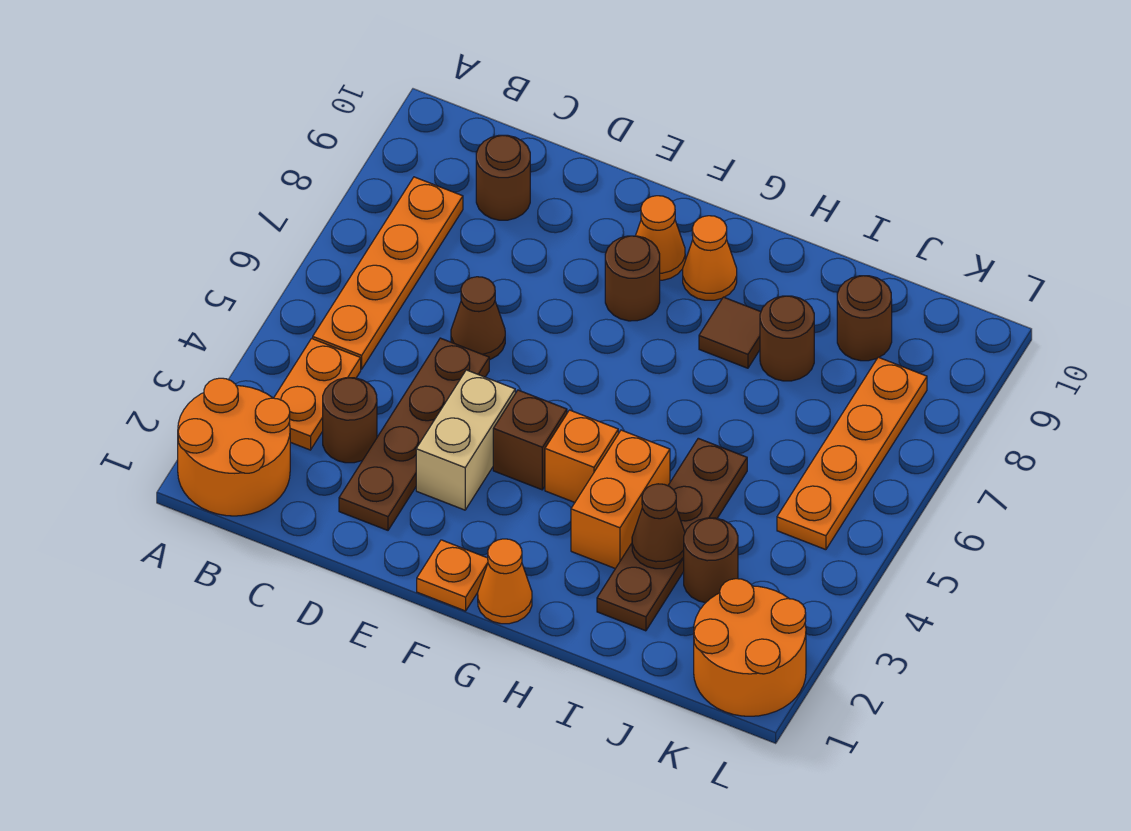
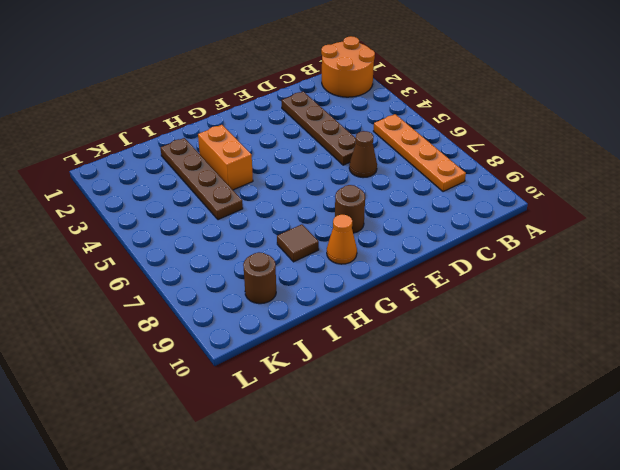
none -> orange plate B3:B4 level 1
none -> brown round brick C3 level 1
none -> brown round brick C9 level 1

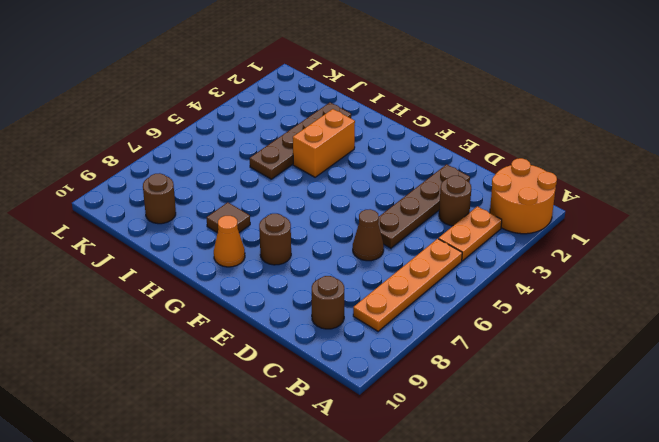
none -> tan brick E3:E4 level 1
none -> orange plate F1 level 1
none -> brown brick F4 level 1

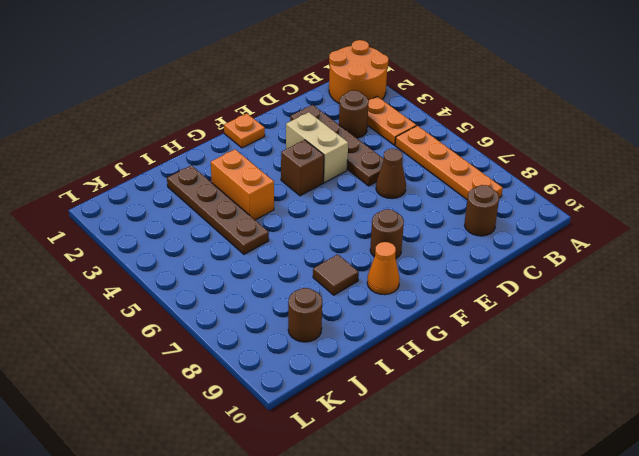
none -> orange cone F9 level 1
none -> orange cone G1 level 1
none -> orange brick G4 level 1

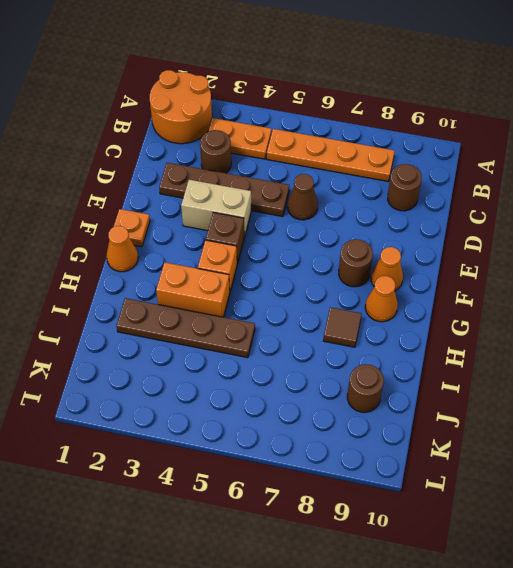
none -> brown round brick I8 level 1
none -> brown round brick J3 level 1
none -> orange round brick K1:L2 level 1

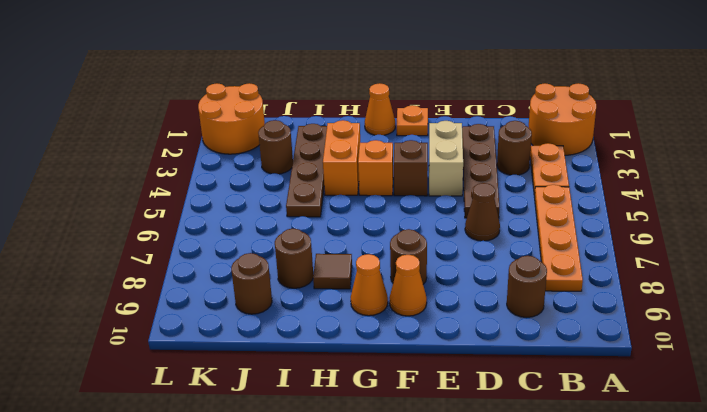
none -> orange plate K5:K8 level 1
none -> brown cone I3 level 2

